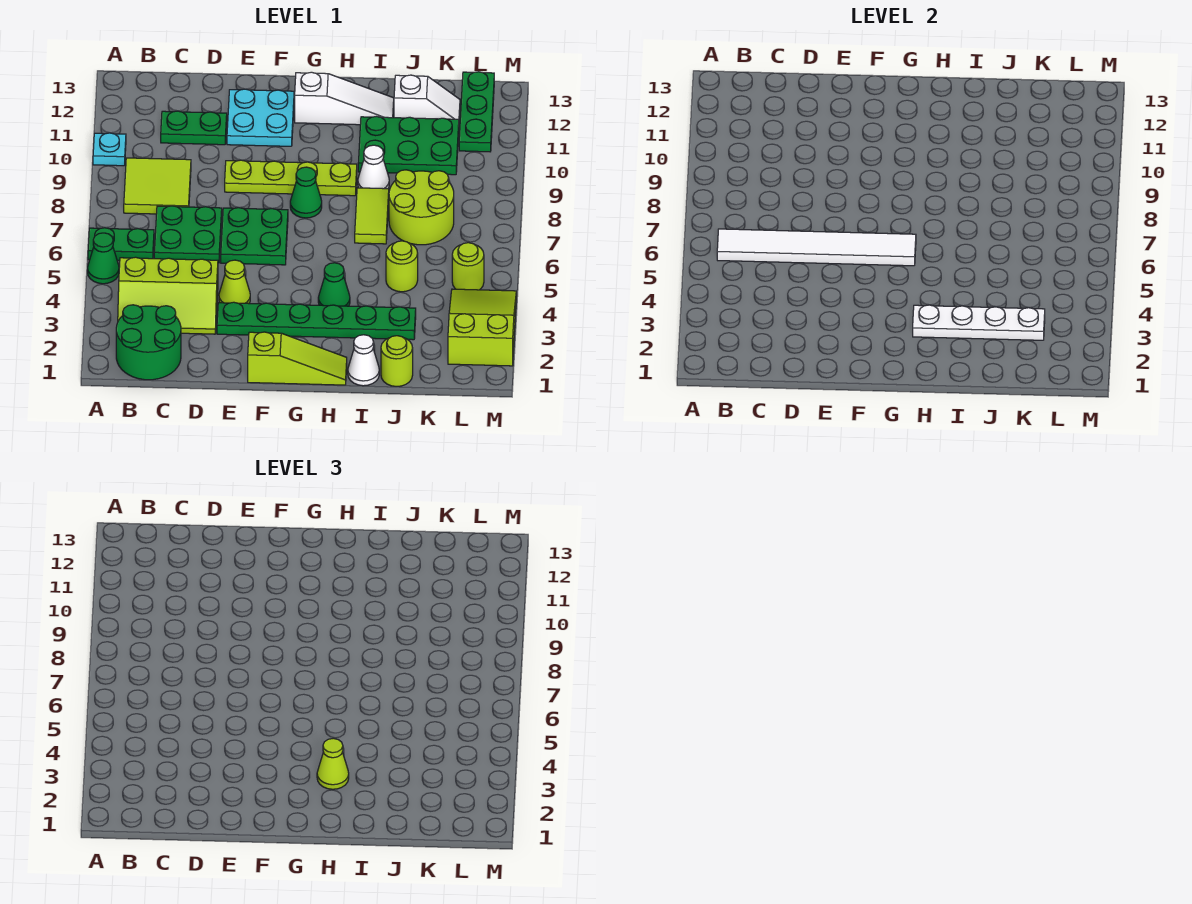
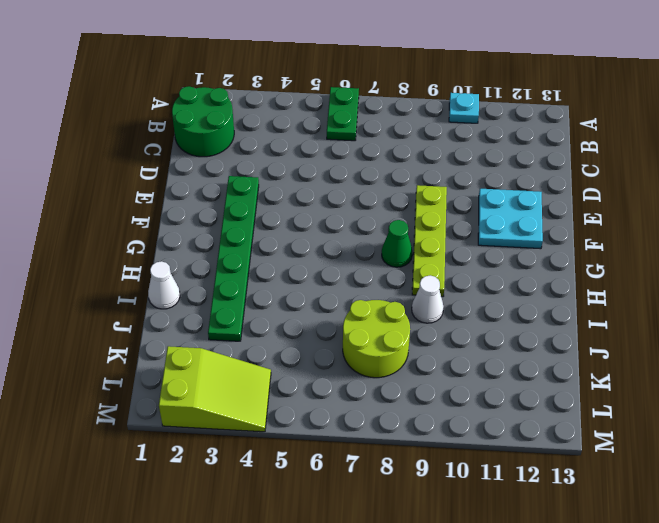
none -> green cone A5 level 1
none -> lime slope B3:D4 level 1 top 4
none -> lime tile B8:C9 level 1
none -> green plate C6:D7 level 1

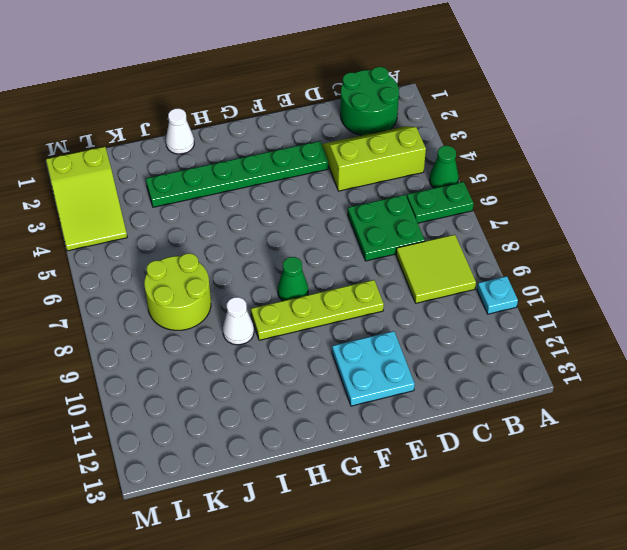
none -> green plate C11:D11 level 1
none -> lime cone E4 level 1
none -> green plate E6:F7 level 1
none -> lime slope F1:H1 level 1 top F

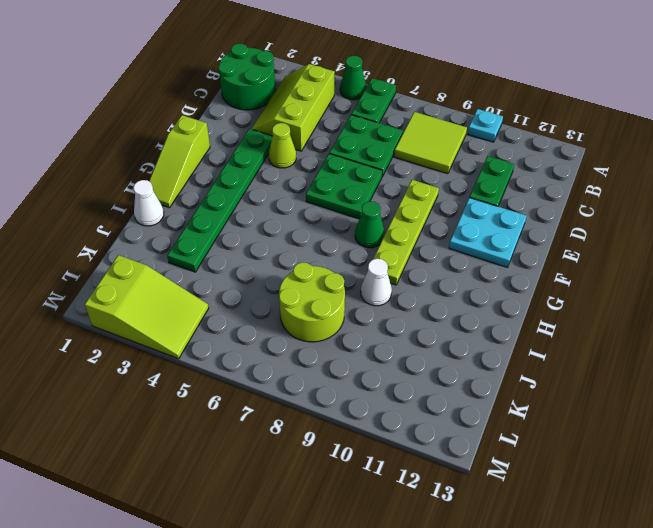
none -> white slope G12:I12 level 1 top G
none -> green cone H4 level 1
none -> lime tile I7:I8 level 1
none -> green plate I10:K11 level 1

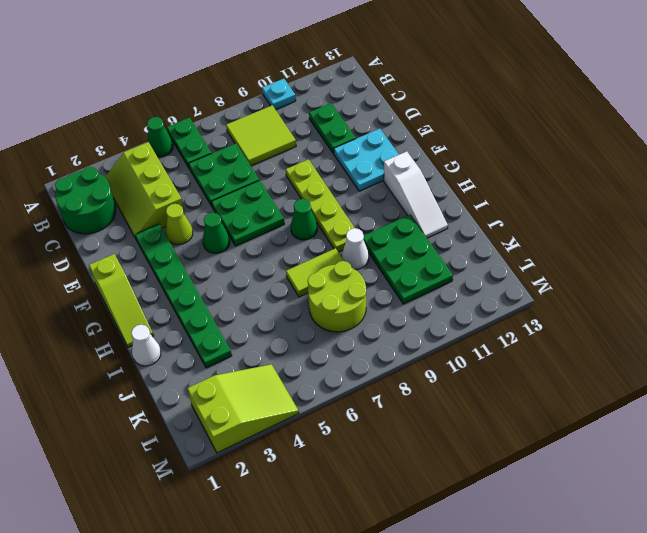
green cone F5 level 1 -> green cone H4 level 1
none -> lime round brick J1 level 1
none -> lime round brick J5 level 1
none -> white slope J12:K12 level 1 top J
none -> lime round brick L5 level 1

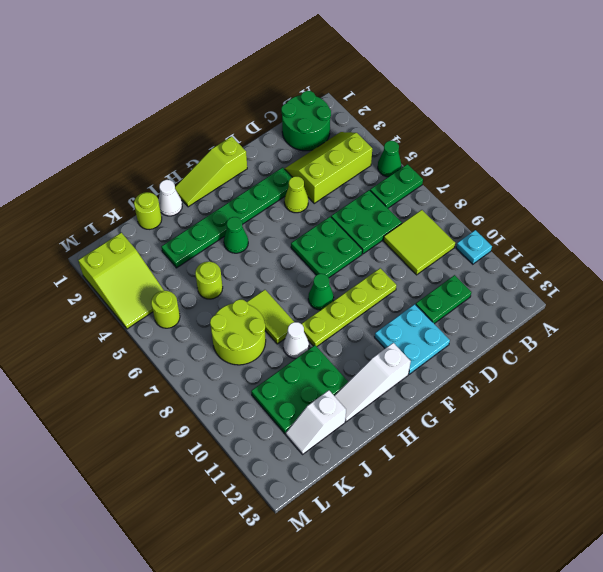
none -> green plate L11:L13 level 1
none -> white tile B6:G6 level 2
none -> white plate H3:K3 level 2
none -> lime cone H3 level 3

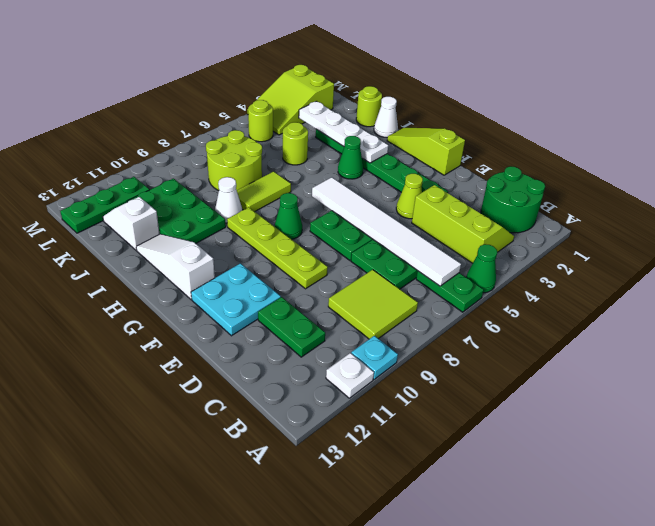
white plate A11 level 1 -> none
none -> lime cone H3 level 3

